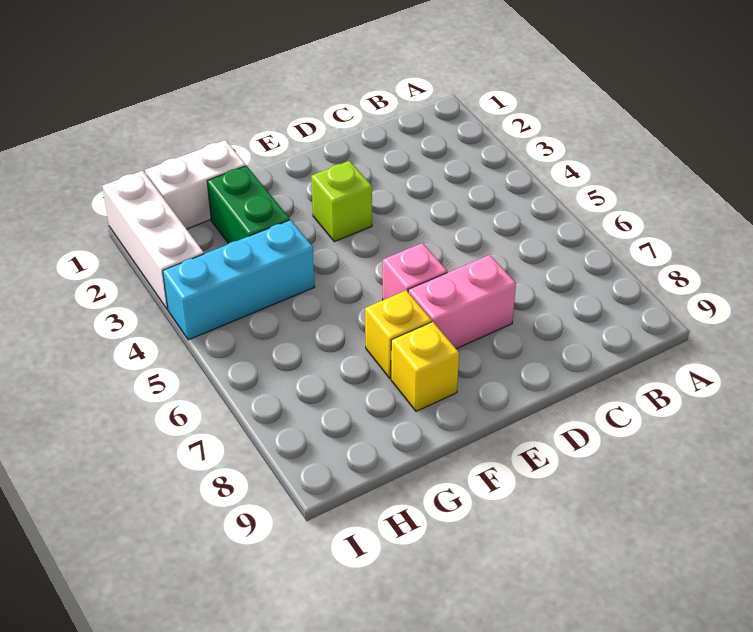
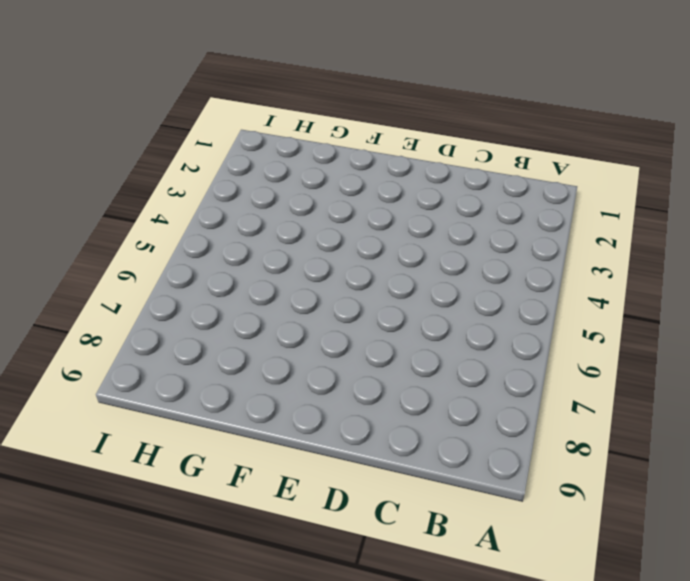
none -> pink brick D7:E7 level 1
none -> lime brick E3 level 1

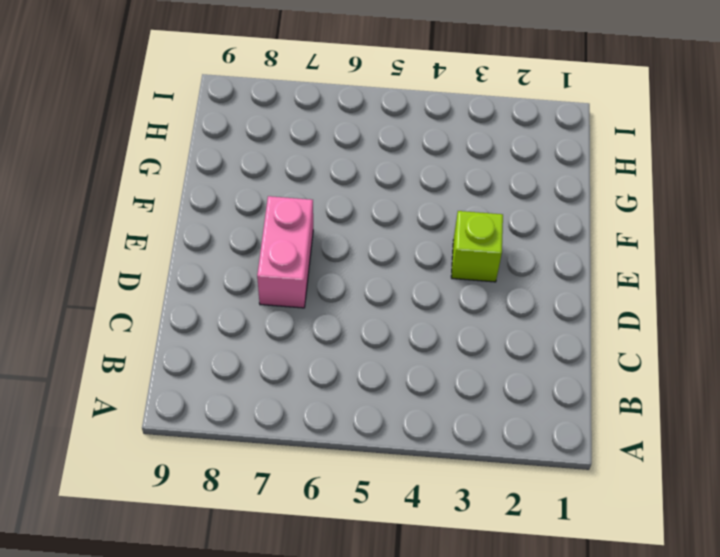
none -> pink brick E6 level 1
none -> yellow brick F7 level 1

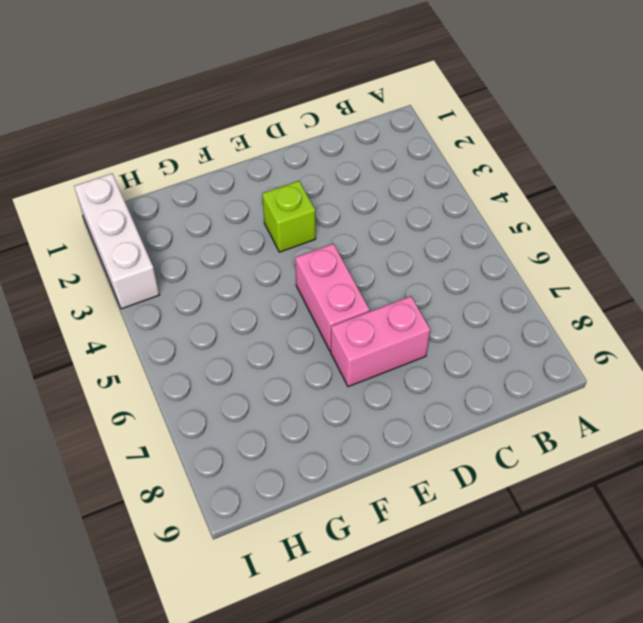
pink brick E5:E6 level 1 -> pink brick E6 level 1
none -> yellow brick F7 level 1
none -> yellow brick F8 level 1

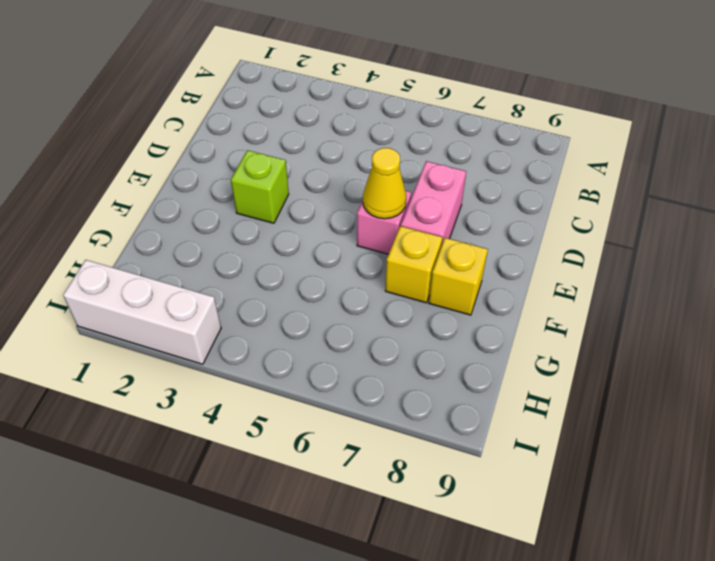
yellow cone E6 level 2 -> none
none -> white brick G1:H1 level 1
none -> green brick G2:G3 level 1

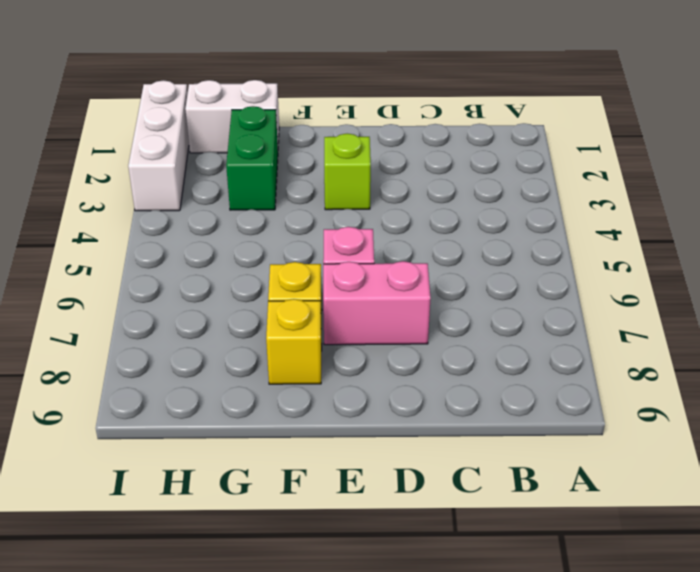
none -> cyan brick G4:I4 level 1

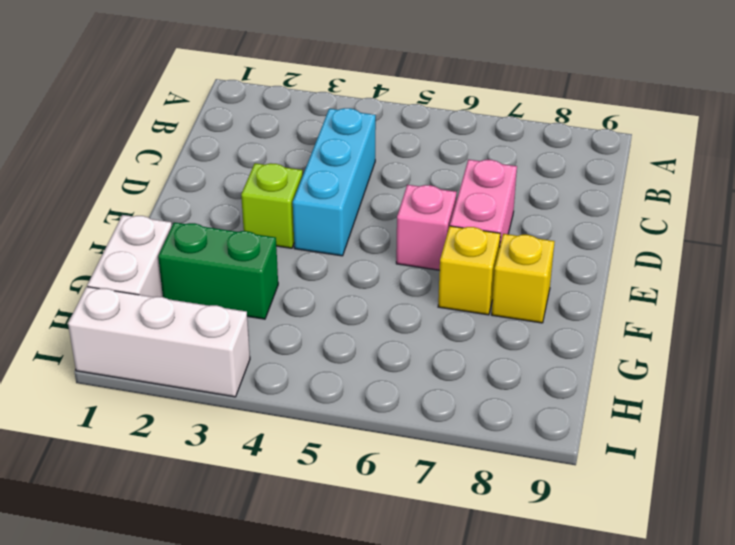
cyan brick C4:E4 level 1 -> cyan brick G4:I4 level 1

